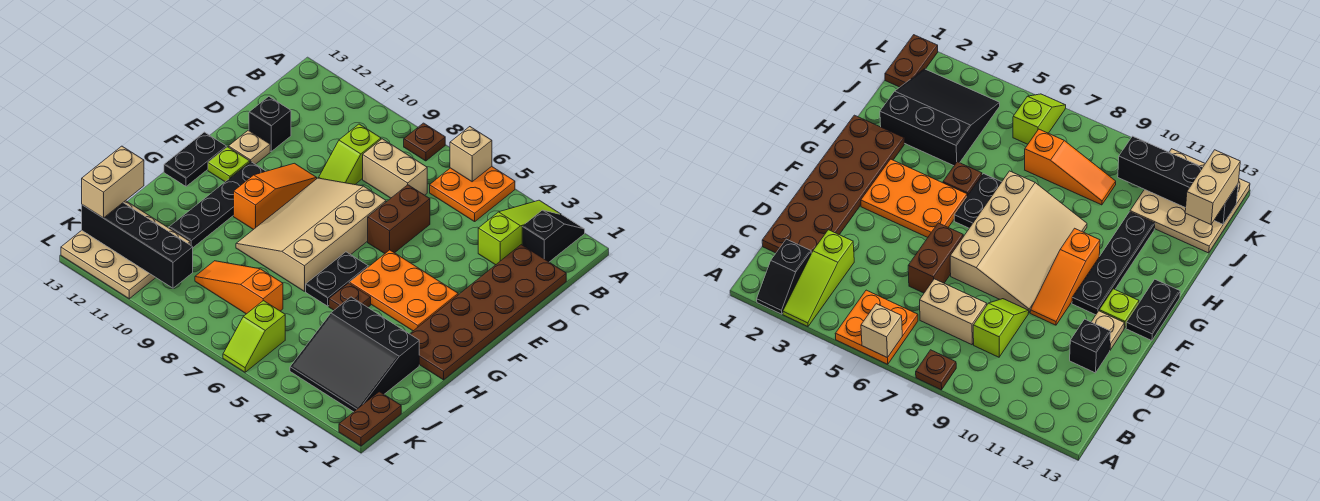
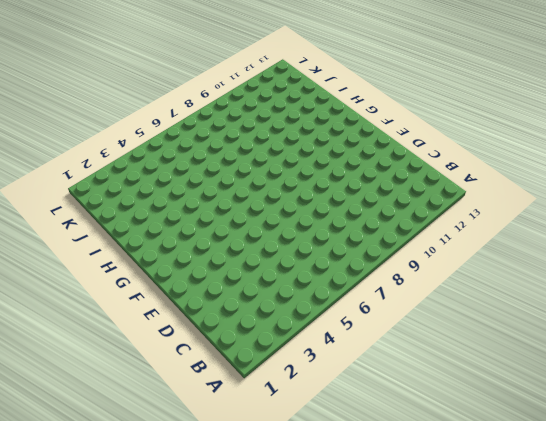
none -> black slope A2:B2 level 1 top B
none -> lime slope A3:C3 level 1 top C
none -> orange plate A5:B6 level 1

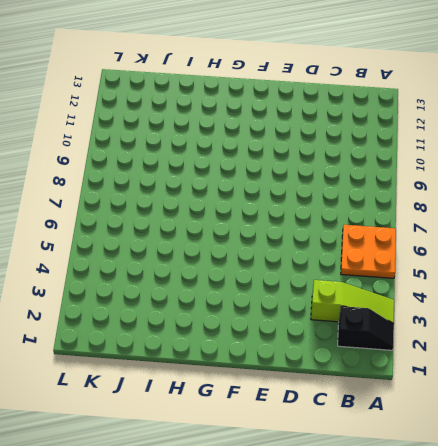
none -> brown plate A8 level 1
none -> brown plate C1:H2 level 1
none -> tan brick C7:C8 level 1

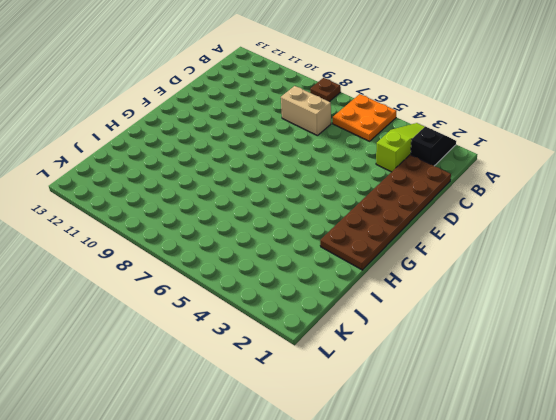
none -> lime slope C9:D9 level 1 top C
none -> brown brick D6:E6 level 1
none -> black brick D12 level 1

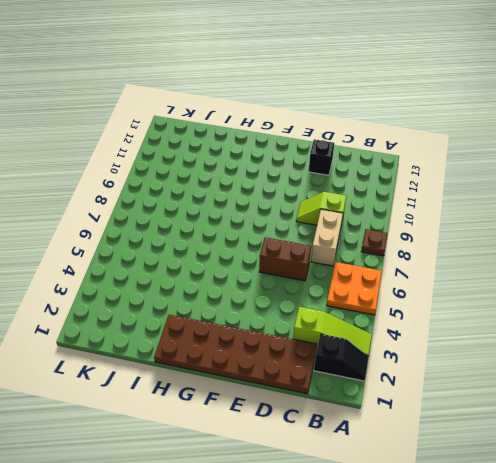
none -> tan slope E7:H9 level 1 top 7
none -> orange slope E10:G10 level 1 top G
none -> tan plate E12 level 1

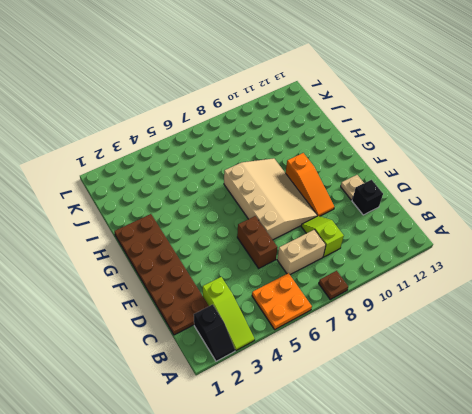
none -> orange plate F3:G5 level 1
none -> black plate F11:I11 level 1
none -> lime plate F12 level 1

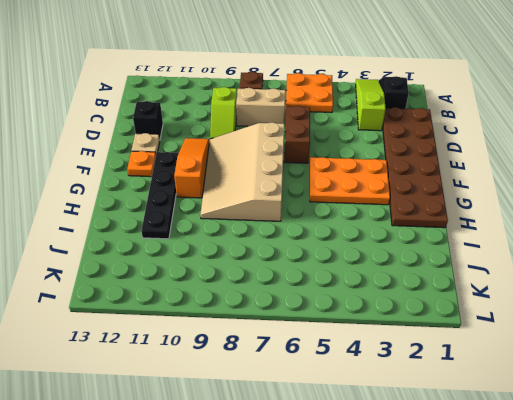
orange plate F12 level 1 -> lime plate F12 level 1
none -> black plate F13:G13 level 1
none -> black plate G6:H6 level 1
none -> brown plate H5 level 1

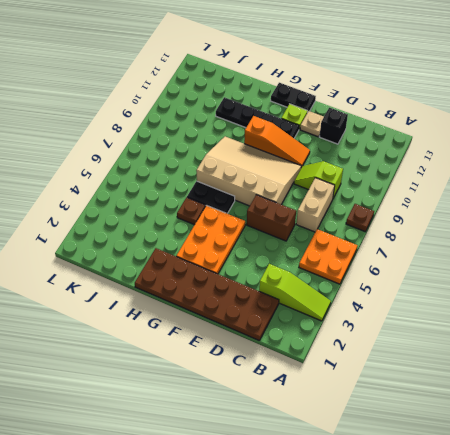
none -> black slope A2:B2 level 1 top B
none -> black slope I2:K4 level 1 top I
none -> orange slope J7:J9 level 1 top 7

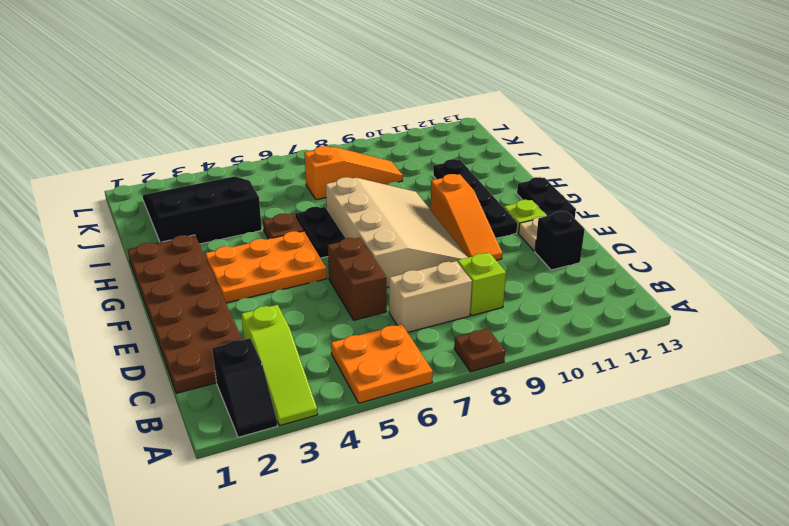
none -> tan plate J11:L13 level 1
none -> brown plate K1:L1 level 1
none -> lime slope K6:L6 level 1 top K

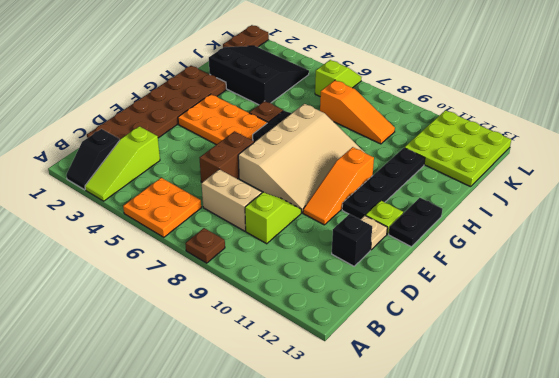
lime plate J11:L13 level 1 -> tan plate J11:L13 level 1
none -> tan brick A6 level 2
none -> black brick K10:K13 level 2
none -> tan brick J13:K13 level 3

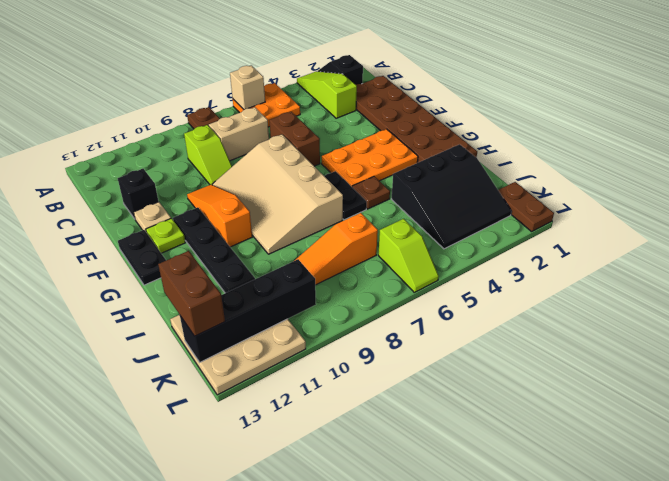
brown brick J13:K13 level 3 -> tan brick J13:K13 level 3

